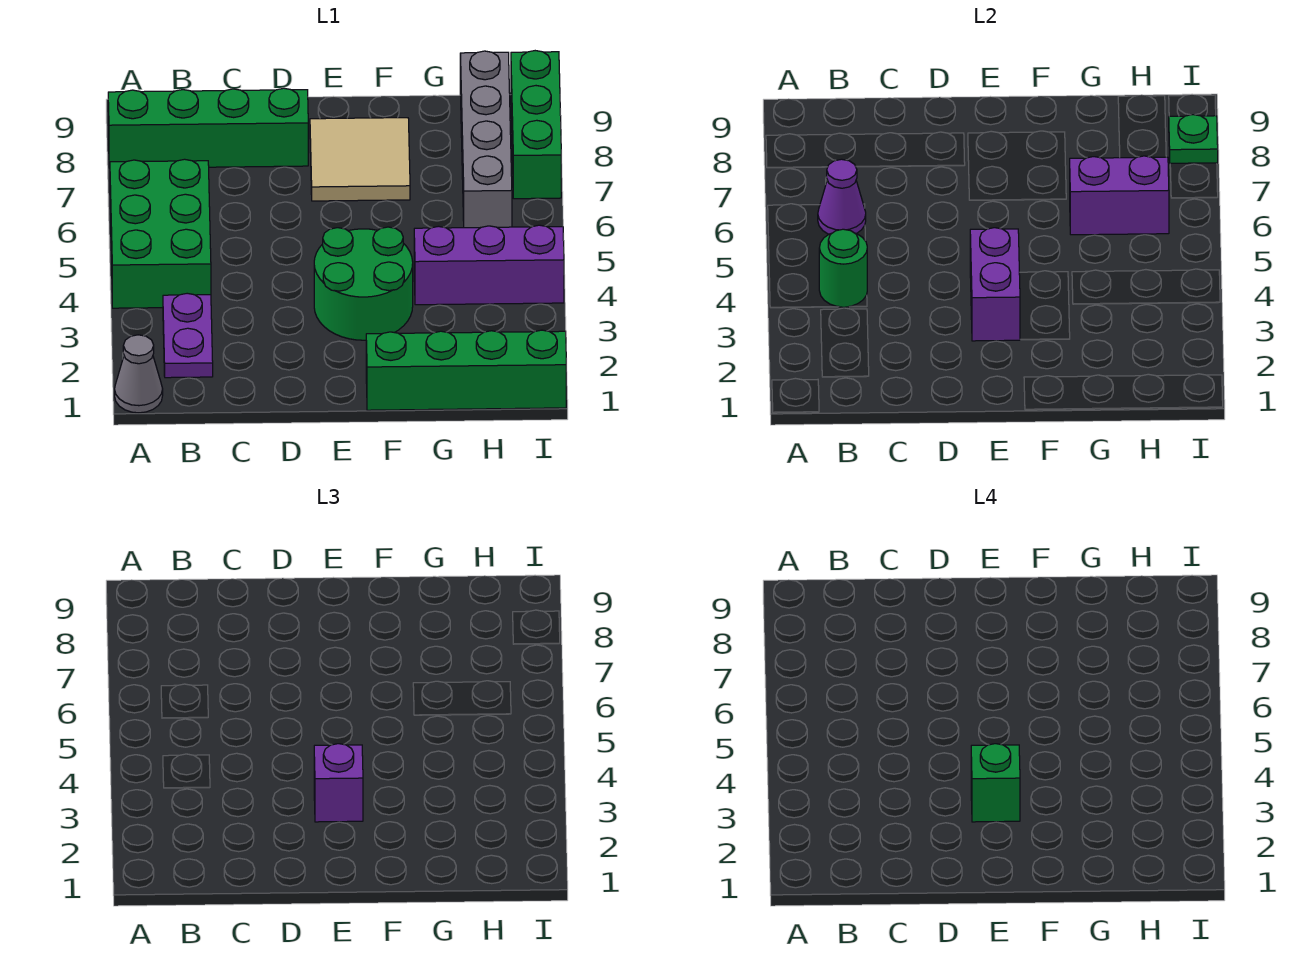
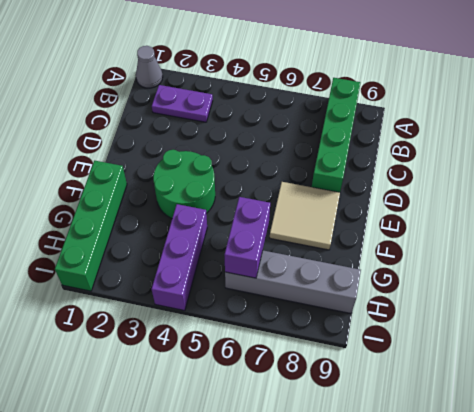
none -> green brick A4:B6 level 1
none -> green brick I7:I9 level 1
none -> green round brick B4 level 2

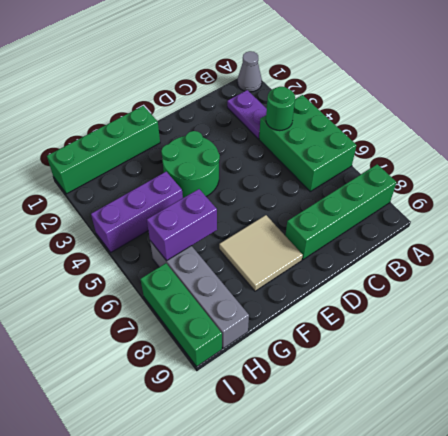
none -> purple cone B6 level 2
none -> purple brick E3:E4 level 2
none -> green plate I8 level 2

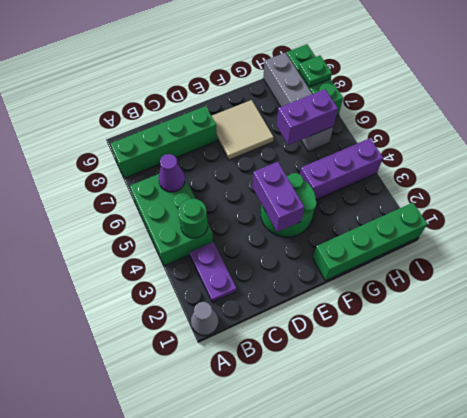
none -> purple brick E3 level 3
none -> green brick E3 level 4

